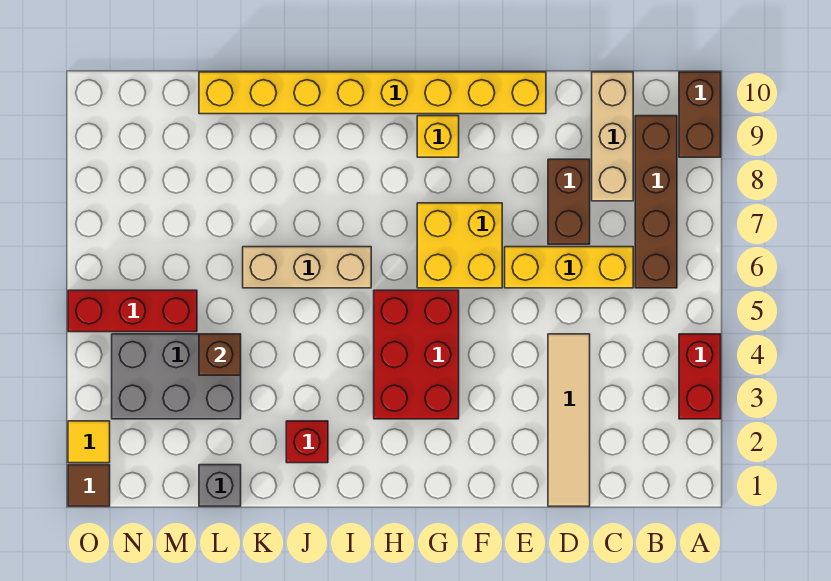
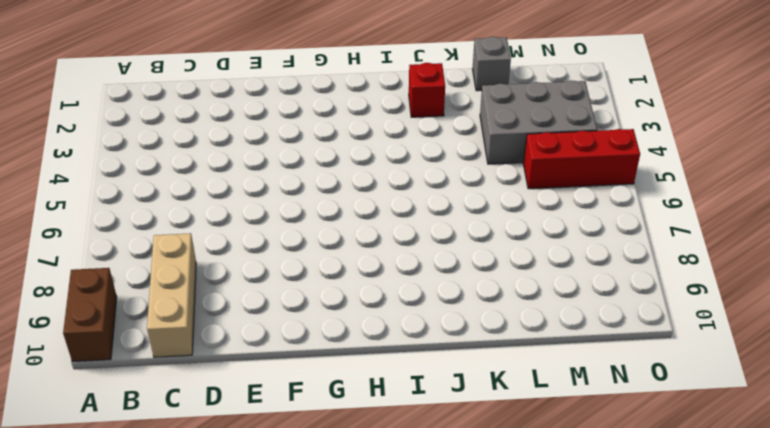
none -> red brick A3:A4 level 1
none -> brown brick B6:B9 level 1
none -> yellow brick C6:E6 level 1

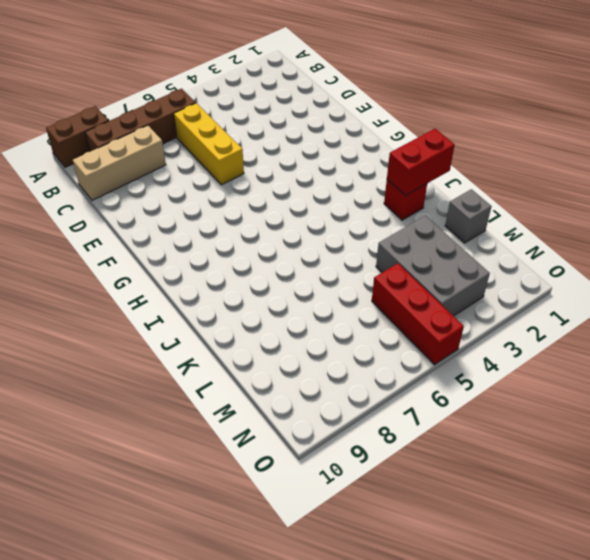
red brick J1:J2 level 2 -> red brick A3:A4 level 1
none -> tan tile D1:D4 level 1
none -> brown brick D7:D8 level 1
none -> yellow brick E10:L10 level 1

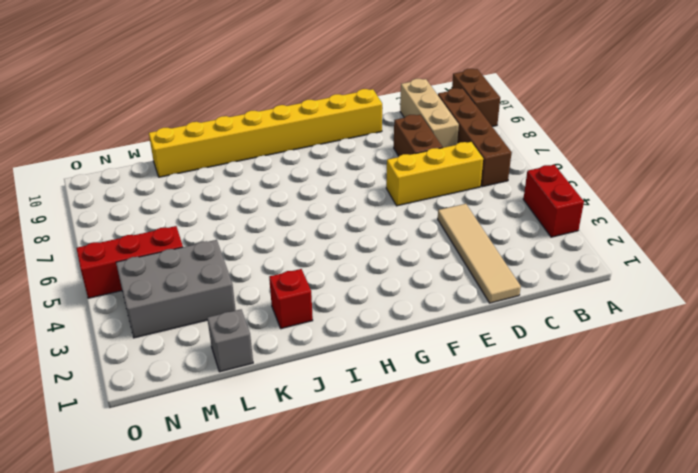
none -> yellow brick F6:G7 level 1
none -> red brick G3:H5 level 1
none -> yellow brick G9 level 1

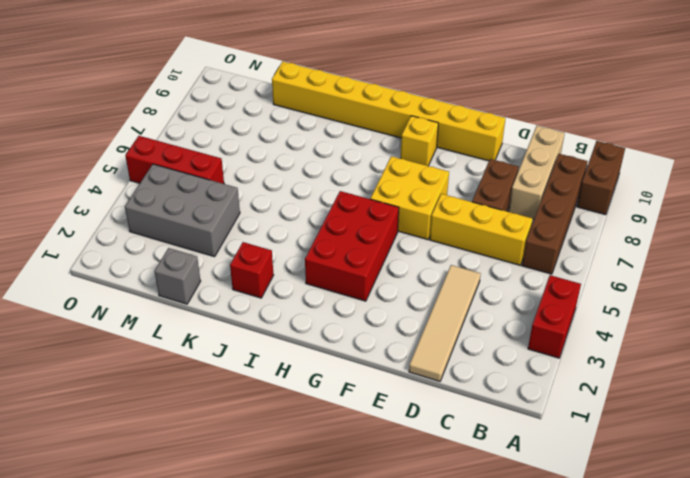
none -> tan brick I6:K6 level 1
none -> brown tile O1 level 1
none -> yellow tile O2 level 1

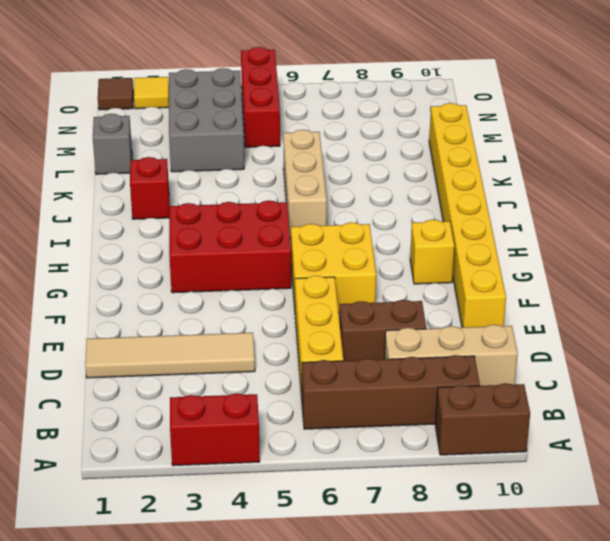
none -> brown brick L4 level 2

